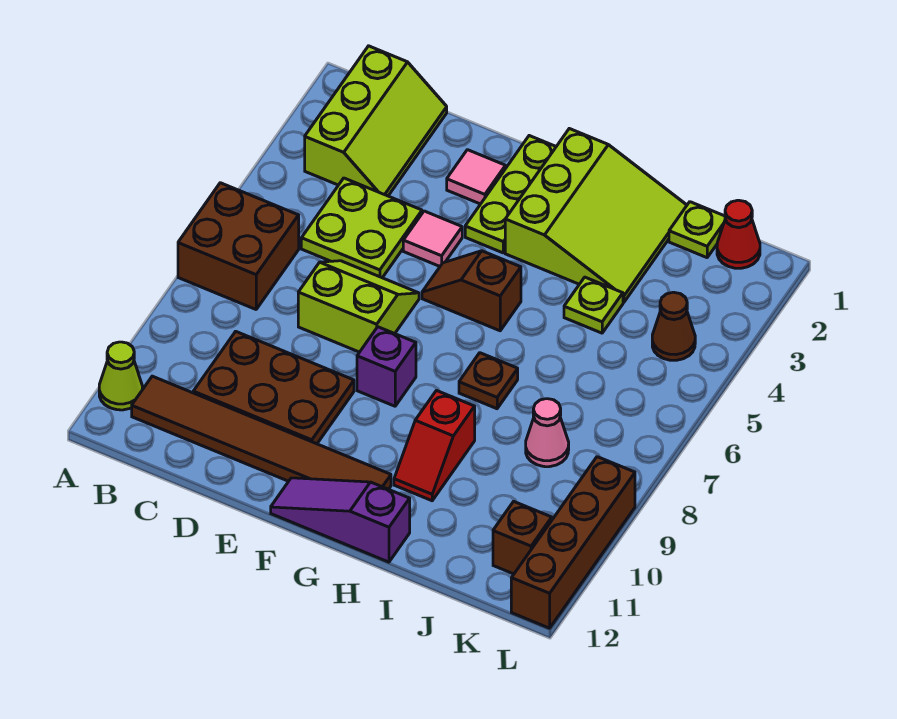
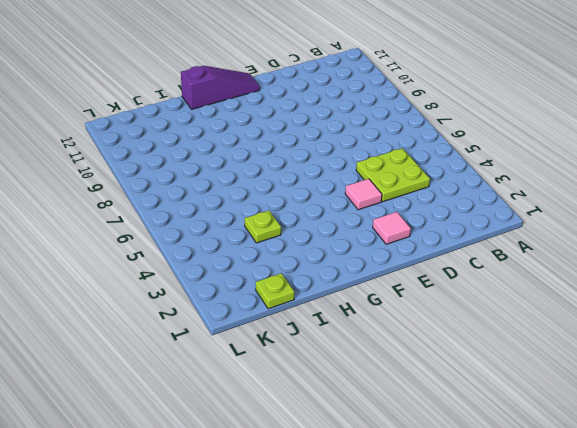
none -> brown brick A6:B7 level 1
none -> lime cone A11 level 1
none -> lime slope B1:C3 level 1 top B

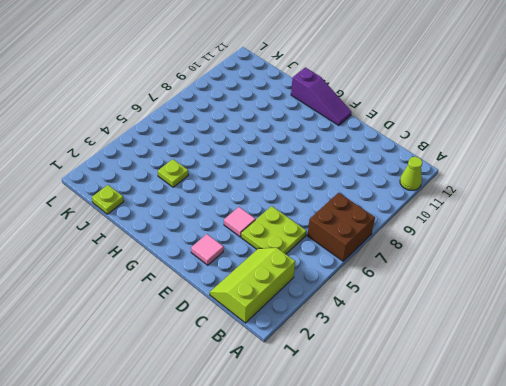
none -> brown tile B11:G11 level 1
none -> brown plate C9:E10 level 1
none -> lime slope D6:E7 level 1 top 7

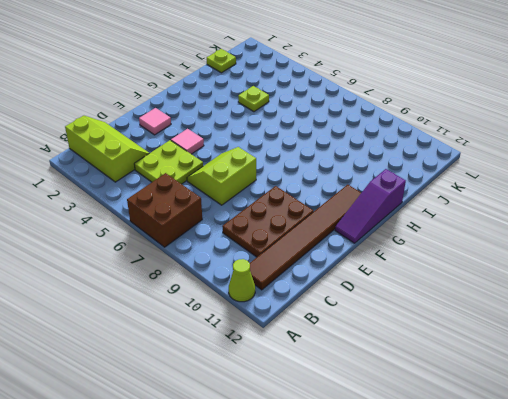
none -> lime plate F1:F3 level 1
none -> brown slope F5:G5 level 1 top G
none -> purple brick F8 level 1

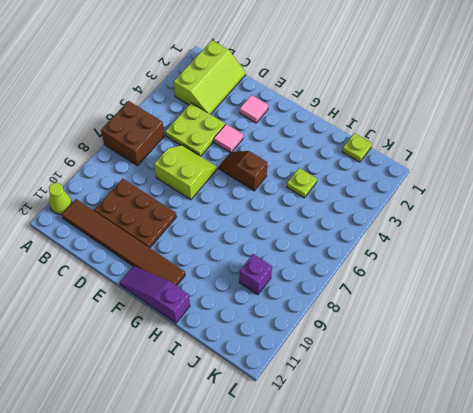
purple brick J9 level 1 -> purple brick F8 level 1
none -> lime plate F1:F3 level 1
none -> lime slope G1:I3 level 1 top G
none -> brown plate H7 level 1

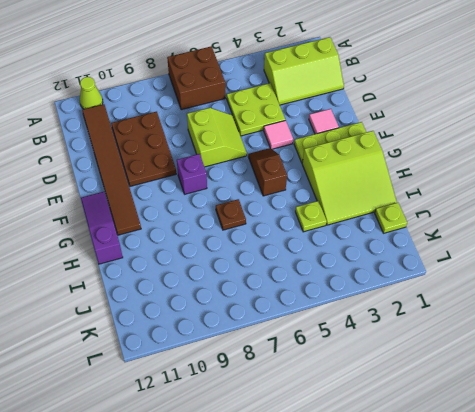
none -> red slope H9:H10 level 1 top 9
none -> pink cone J8 level 1
none -> red cone K1 level 1

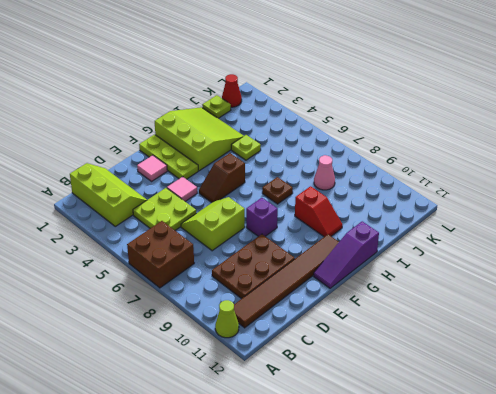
none -> brown cone K4 level 1
none -> brown brick K11 level 1
none -> brown brick L9:L12 level 1

